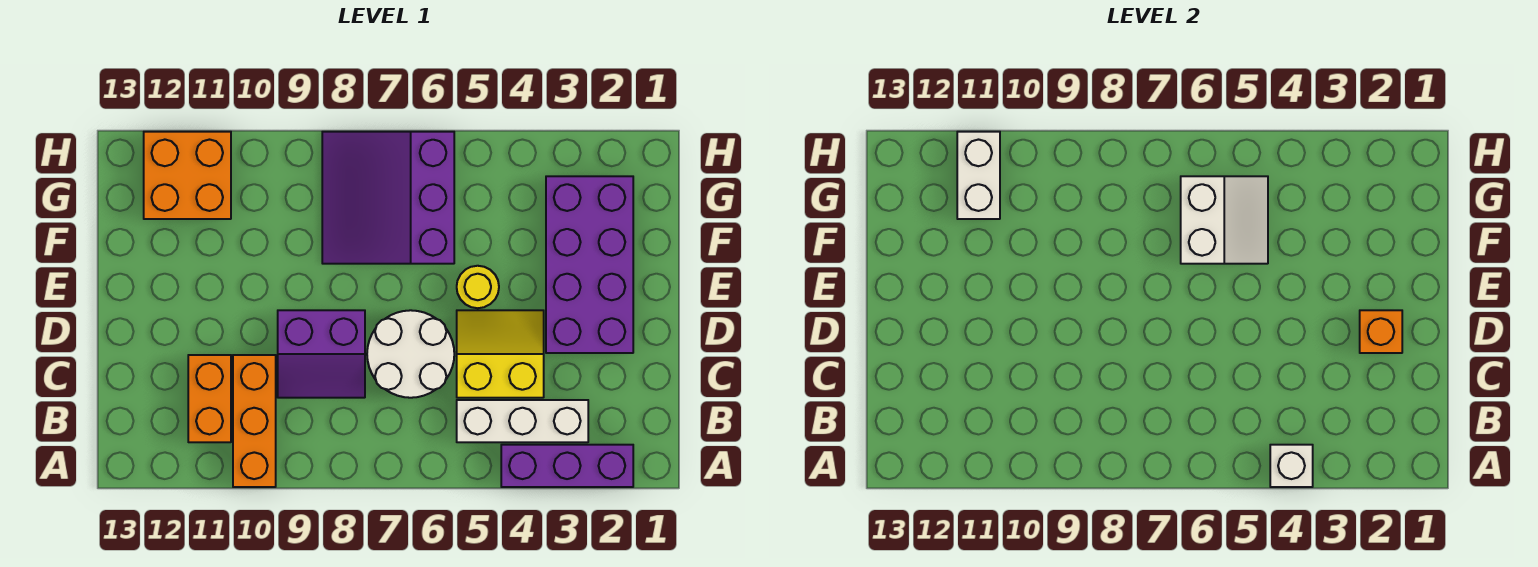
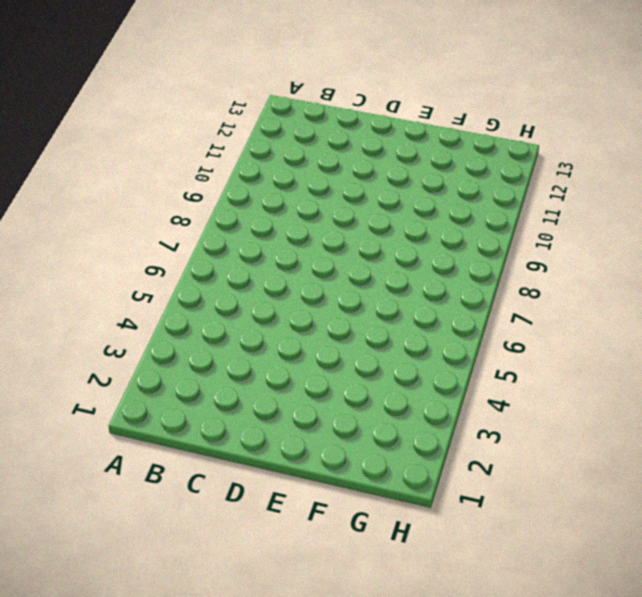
none -> purple brick A2:A4 level 1
none -> orange brick A10:C10 level 1
none -> white brick B3:B5 level 1

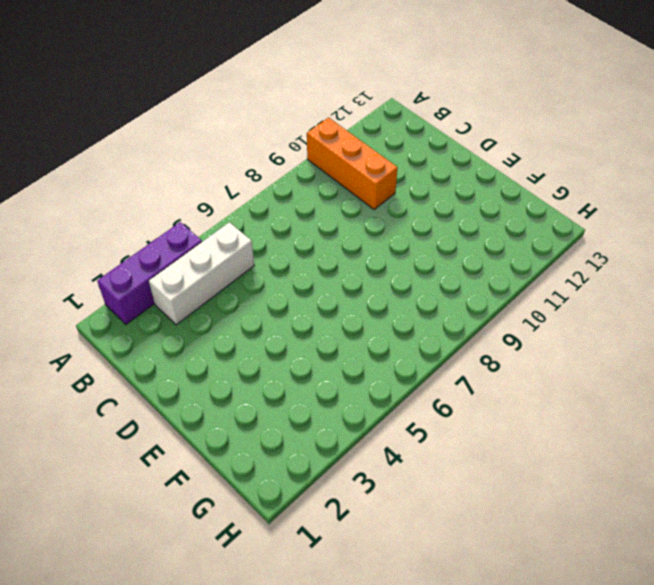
none -> orange brick B11:C11 level 1
none -> yellow slope C4:D5 level 1 top C
none -> white round brick C6:D7 level 1

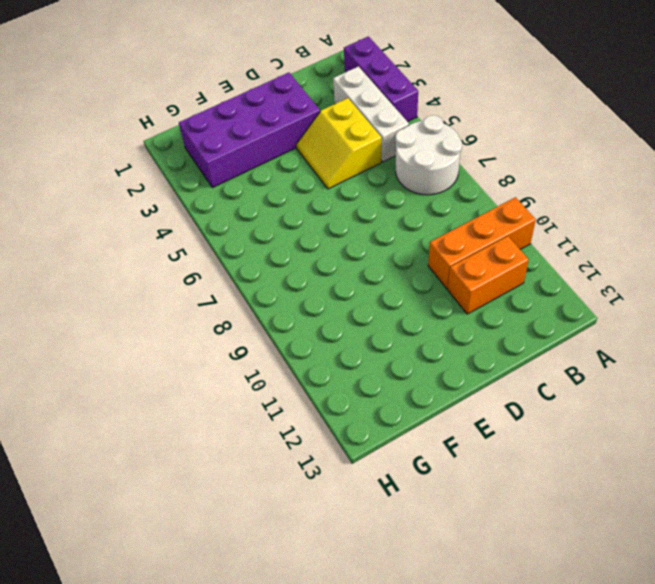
white round brick A6:B7 level 1 -> white round brick C6:D7 level 1
none -> purple slope C8:D9 level 1 top D
none -> yellow round brick E5 level 1
none -> purple slope F6:H8 level 1 top 6

